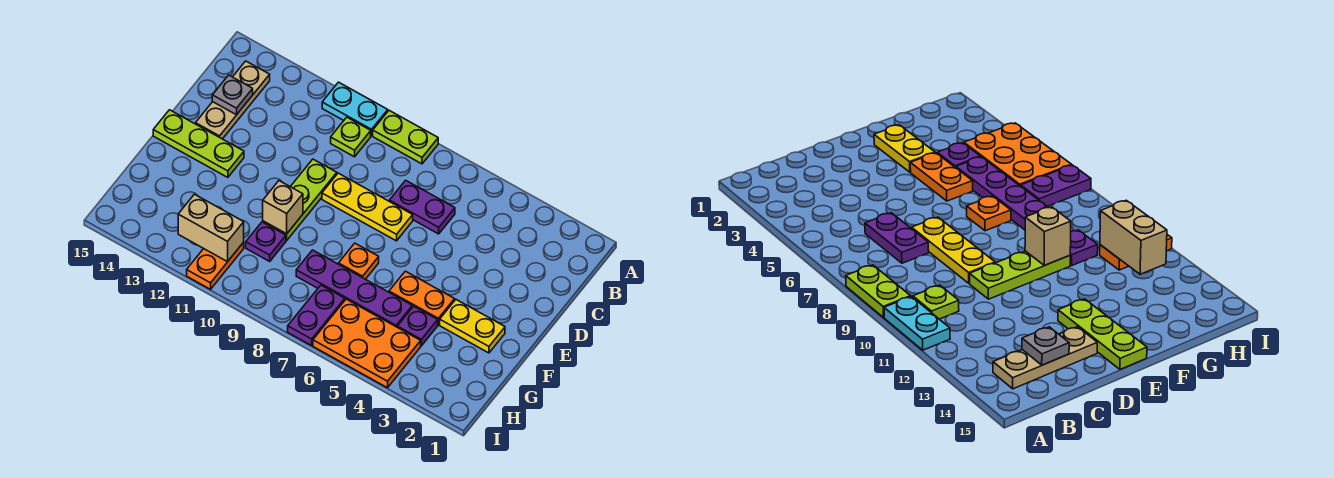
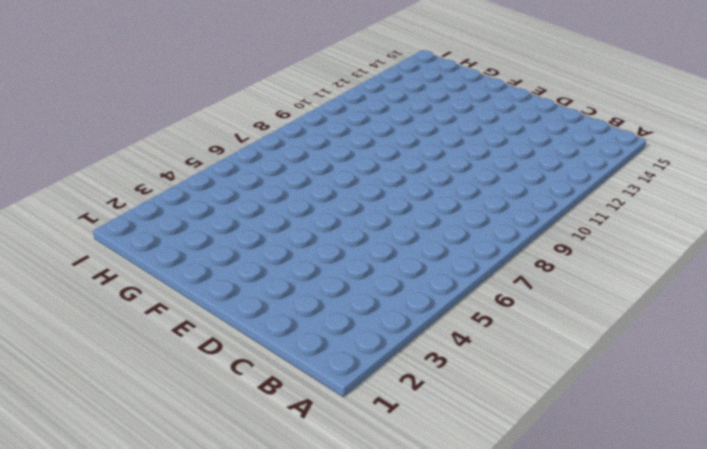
none -> lime plate A8:A9 level 1
none -> cyan plate A10:A11 level 1
none -> lime plate B10 level 1

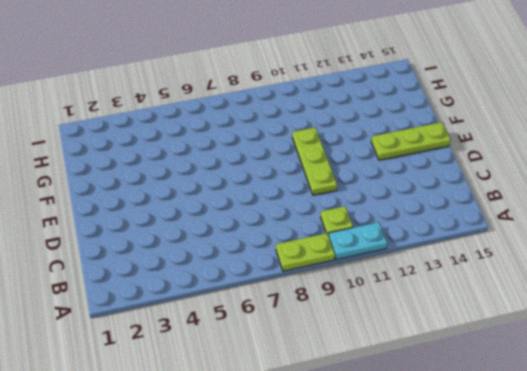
none -> tan plate B14:D14 level 1
none -> purple plate C6:C7 level 1
none -> yellow plate D7:D9 level 1

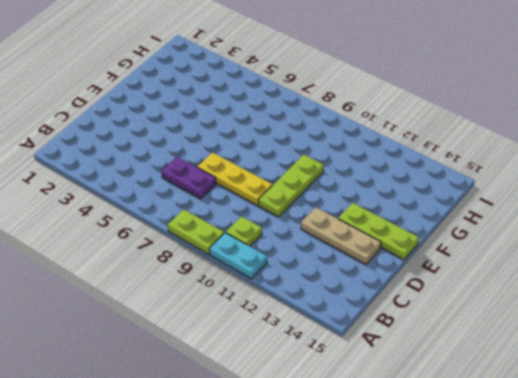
tan plate D12:D14 level 1 -> tan plate B14:D14 level 1
none -> yellow plate F2:F3 level 1
none -> orange plate F4:F5 level 1
none -> orange plate F7 level 1

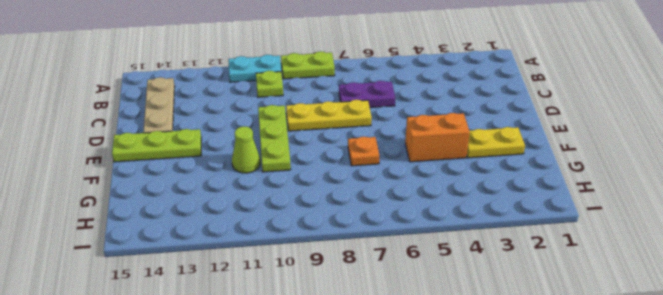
orange brick F4:F5 level 1 -> orange plate F4:F5 level 1
lime cone F11 level 1 -> none
none -> purple plate G4 level 1
none -> purple plate G5:G8 level 1
none -> purple plate G10 level 1

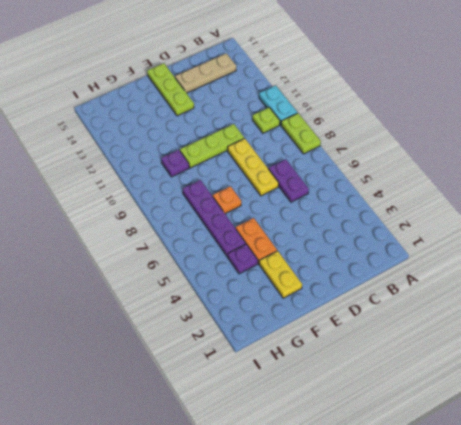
none -> orange plate H4:I6 level 1
none -> purple plate H7:I7 level 1
none -> orange plate H11:I11 level 1

